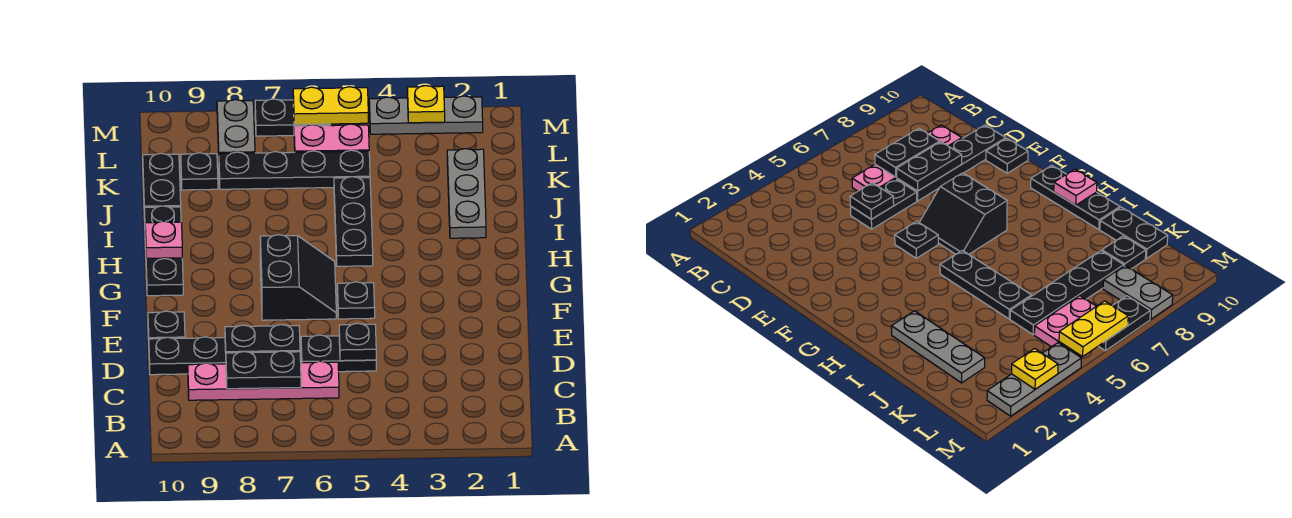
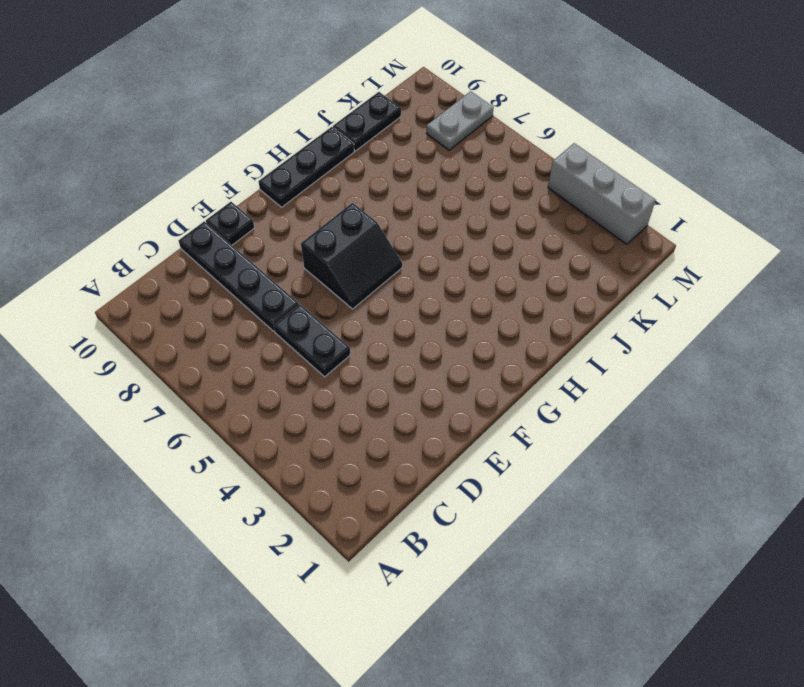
grey brick M2:M4 level 1 -> grey plate M2:M4 level 1
none -> pink plate C6:C9 level 1
none -> black plate F5 level 1
none -> black plate H5:J5 level 1

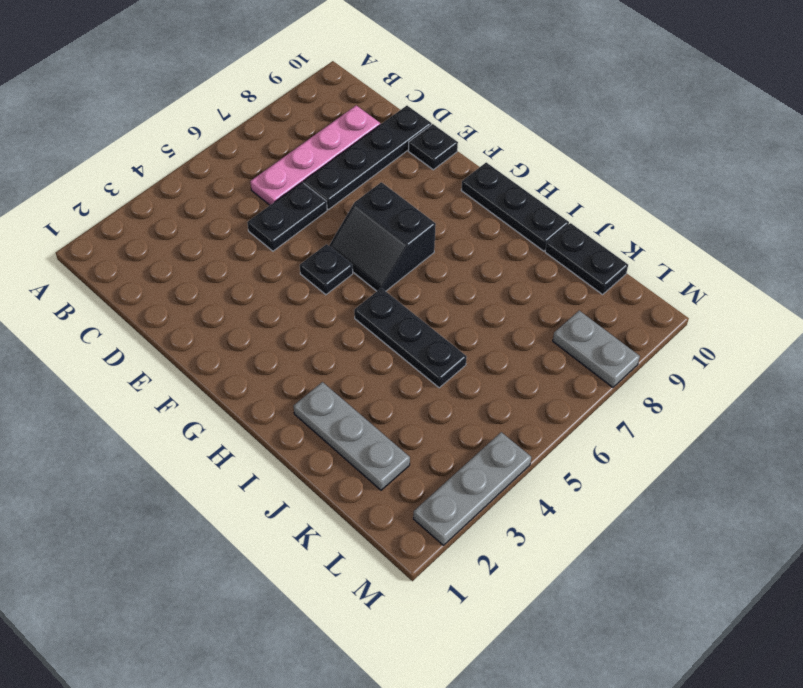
none -> black plate K5:K8 level 1
none -> black plate K9 level 1
none -> pink plate L5:L6 level 1

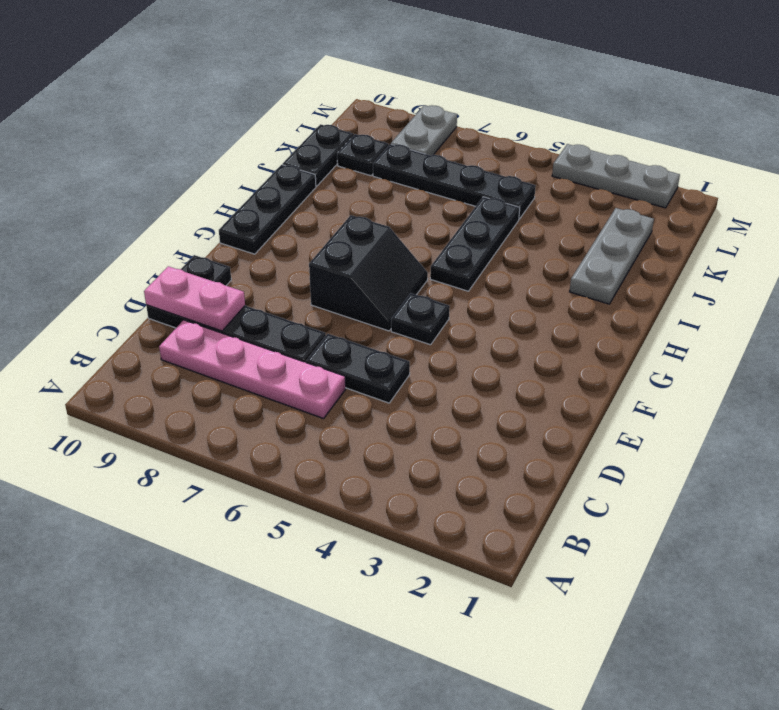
pink plate D9:D10 level 2 -> pink plate L5:L6 level 1
none -> black plate M6:M7 level 1
none -> black plate C7:C8 level 2
none -> black plate D5 level 2

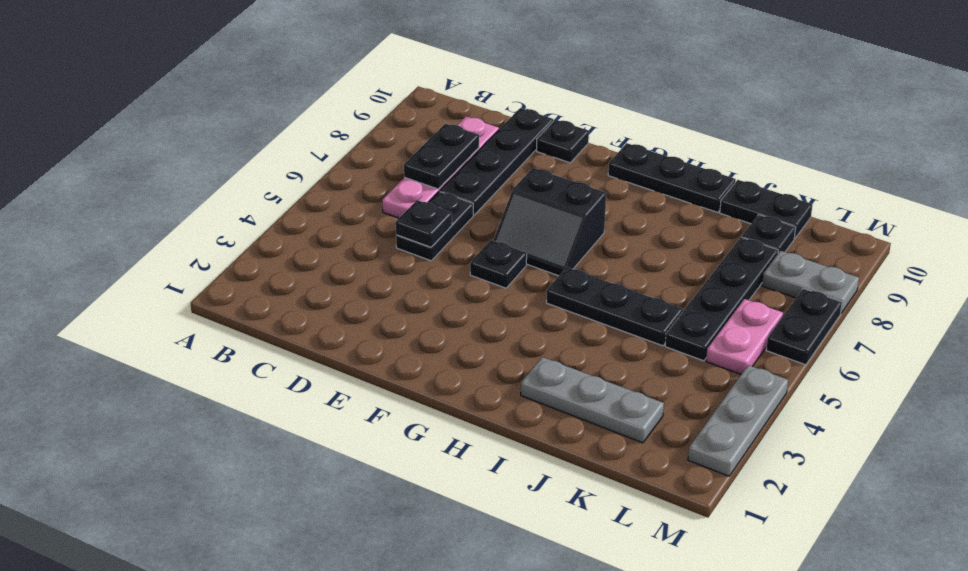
none -> black plate D7:D8 level 2
none -> pink plate H10 level 2
none -> yellow plate M3 level 2

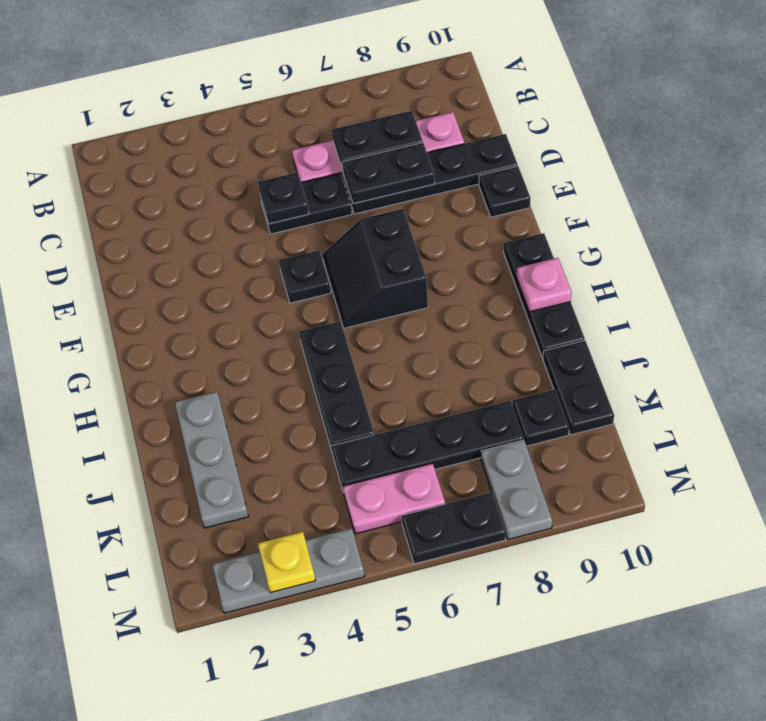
none -> yellow plate M5:M6 level 2

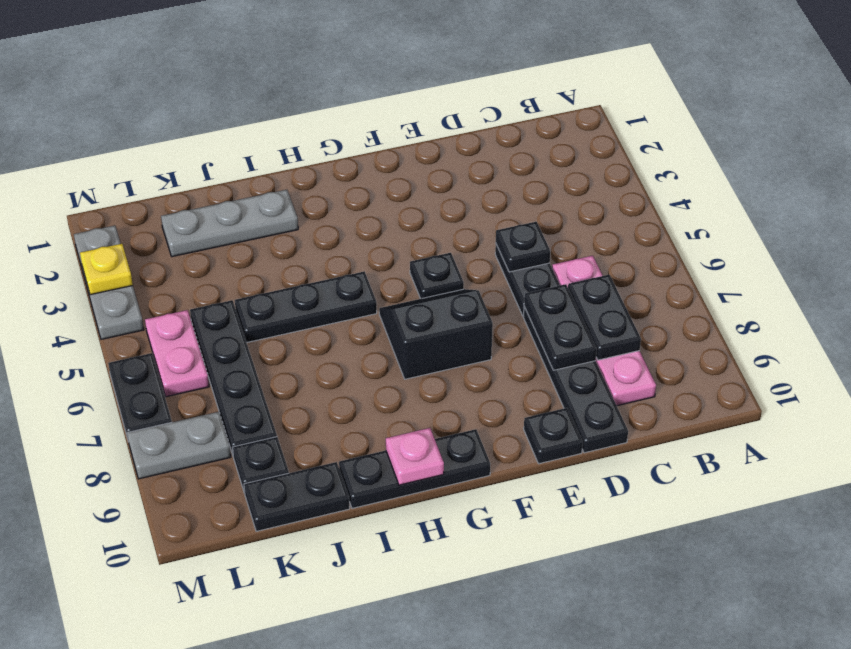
none -> yellow plate M5:M6 level 2

